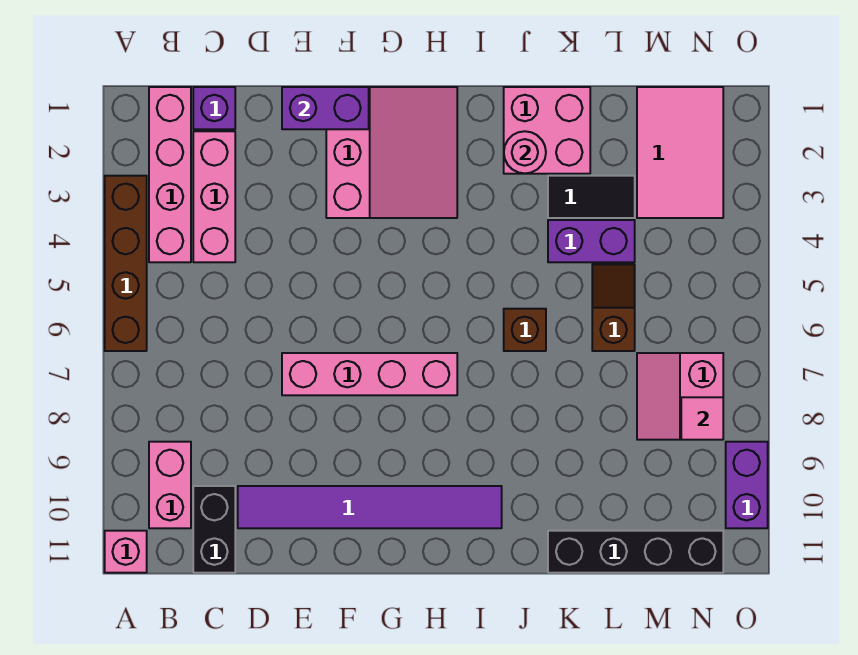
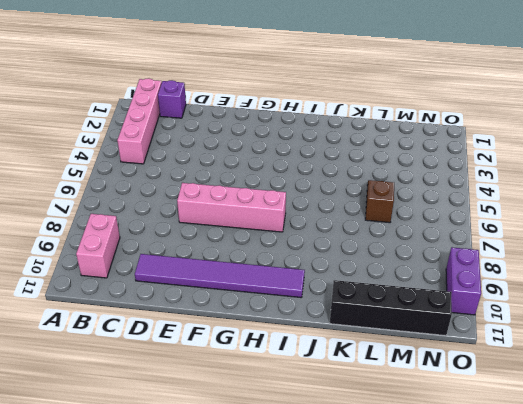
none -> brown brick A3:A6 level 1
none -> pink brick A11 level 1
none -> pink brick C2:C4 level 1

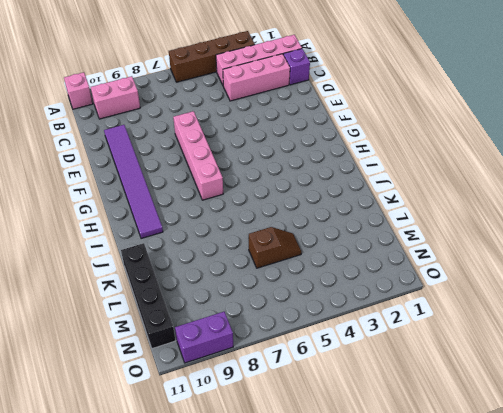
none -> black brick C10:C11 level 1
none -> pink slope F1:H3 level 1 top F
none -> pink brick J1:K2 level 1

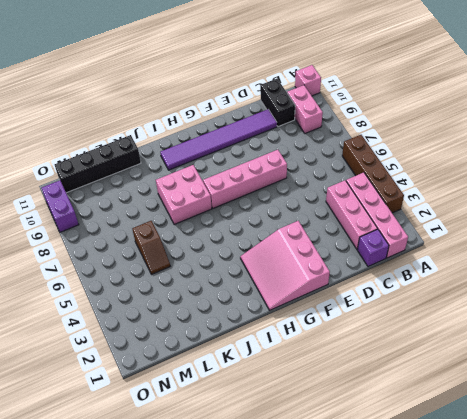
pink brick I7:J8 level 1 -> pink brick J1:K2 level 1
none -> brown brick J6 level 1
none -> black tile K3:L3 level 1
none -> purple brick K4:L4 level 1

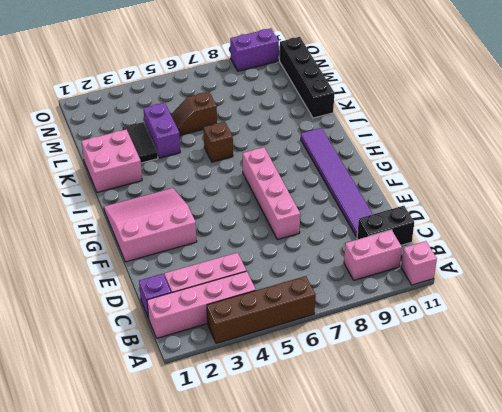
none -> pink tile M1:N3 level 1
none -> pink slope M7:N8 level 1 top N
none -> purple brick E1:F1 level 2

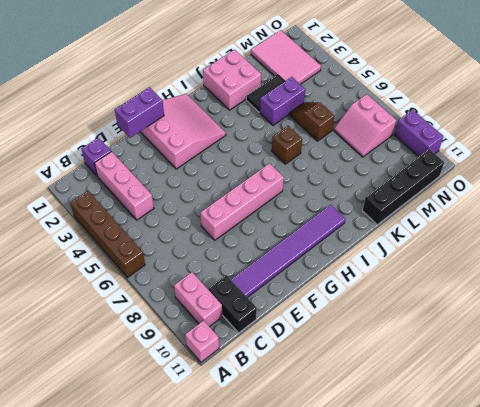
none -> pink brick B1:B4 level 1
none -> pink round brick J2 level 2
none -> pink tile N8 level 2

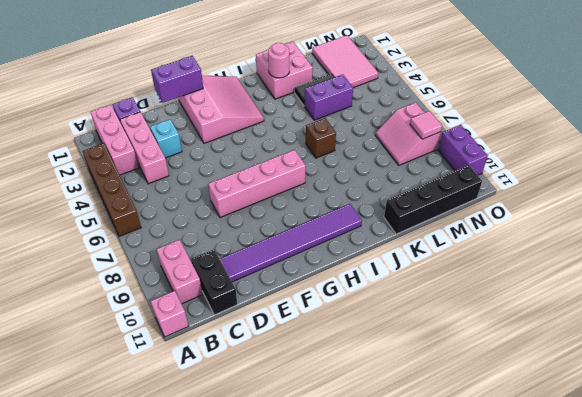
pink brick B1:B3 level 1 -> pink brick B1:B4 level 1
cyan brick D3 level 1 -> none
none -> brown slope L5:L6 level 1 top 6

